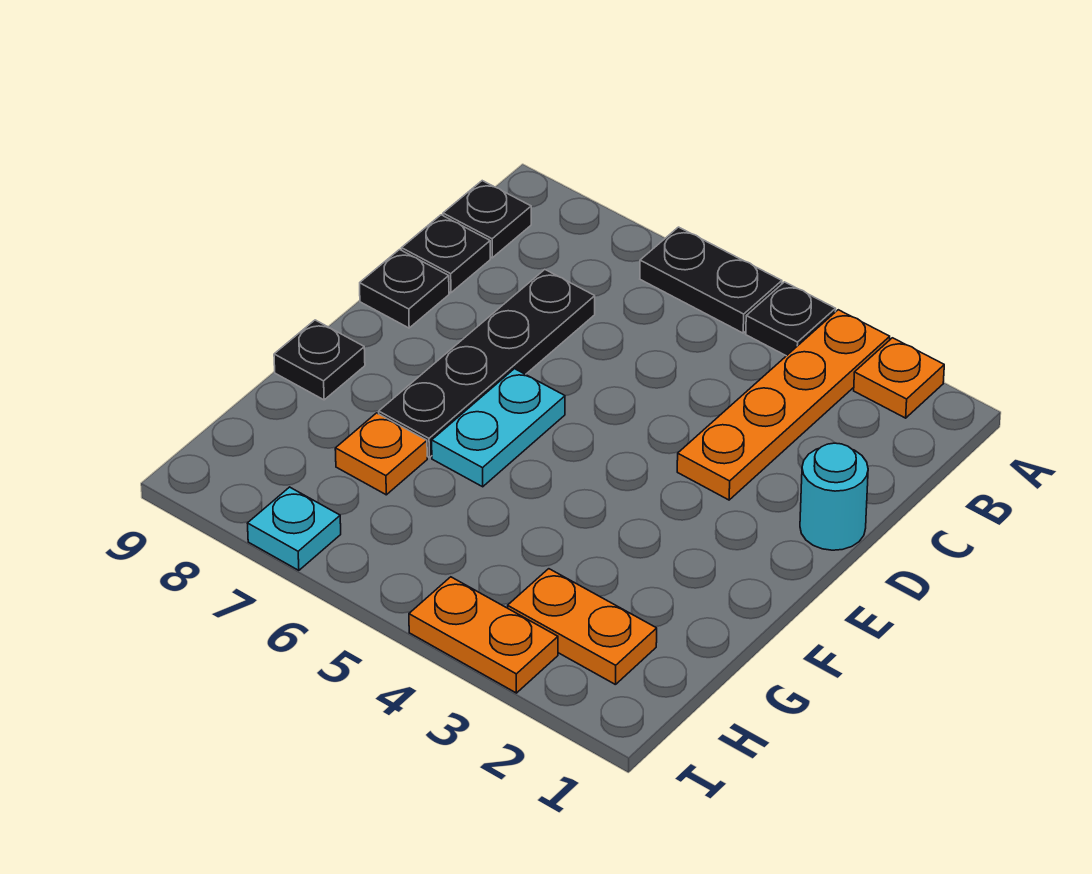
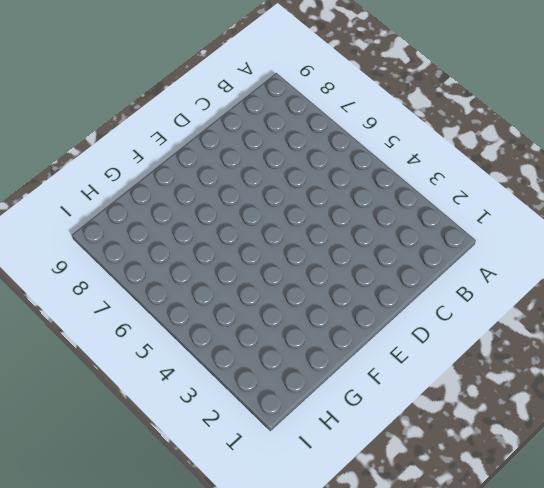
none -> orange plate A2 level 1
none -> orange plate A3:D3 level 1
none -> black plate A4 level 1

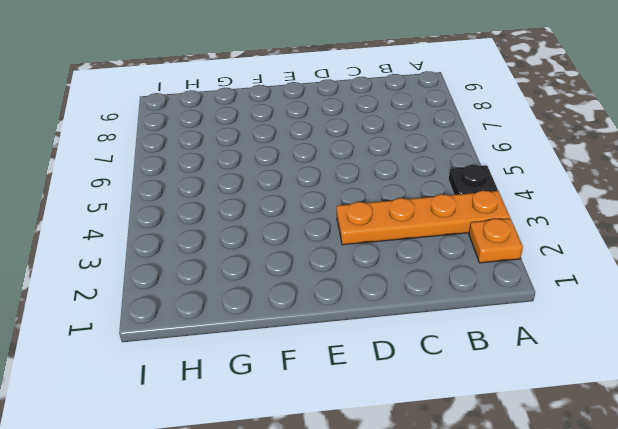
none -> black plate A5:A6 level 1
none -> black plate B9 level 1
none -> black plate C7:F7 level 1

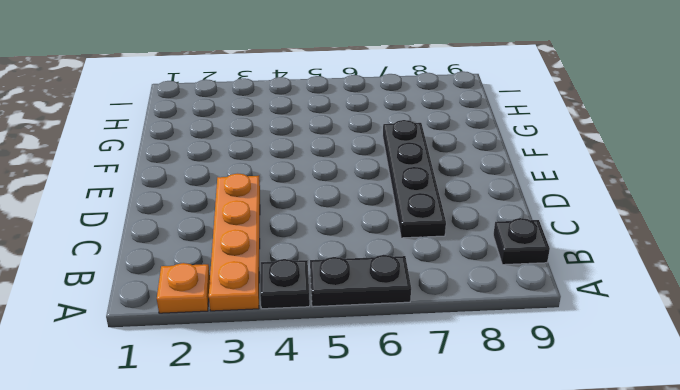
none -> black plate C9 level 1
none -> cyan round brick D1 level 1
none -> black plate D9 level 1

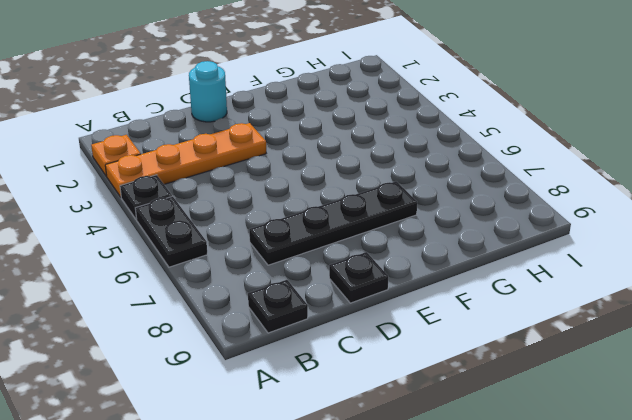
none -> black plate C9 level 1
none -> cyan plate E6:F6 level 1
none -> black plate F9 level 1

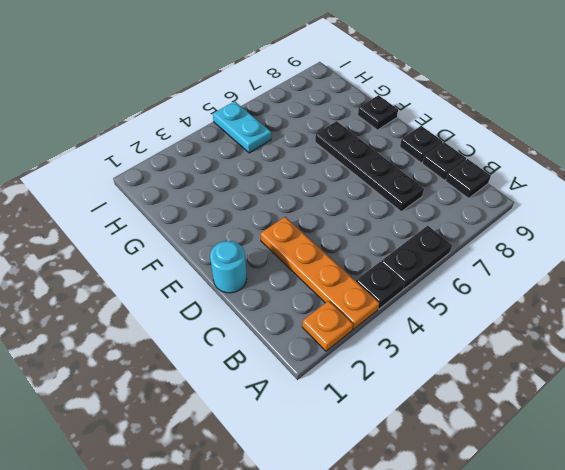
cyan plate H5:I5 level 1 -> cyan plate E6:F6 level 1
none -> orange plate G7 level 1
none -> orange plate H2:H3 level 1
none -> orange plate I3:I4 level 1

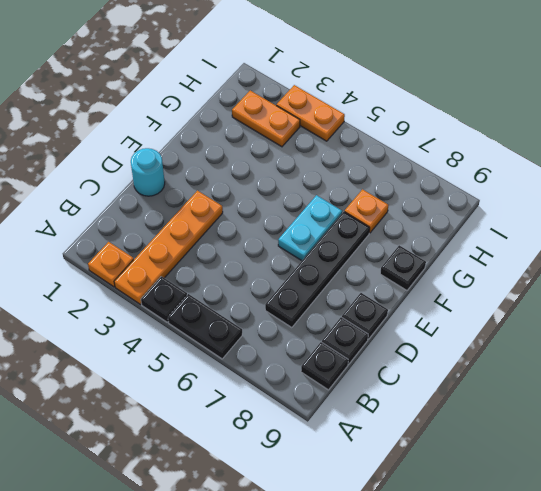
none -> cyan plate I7 level 1

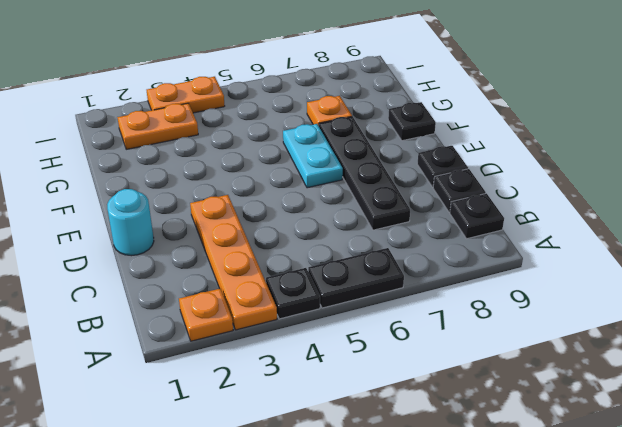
none -> cyan plate I7 level 1

